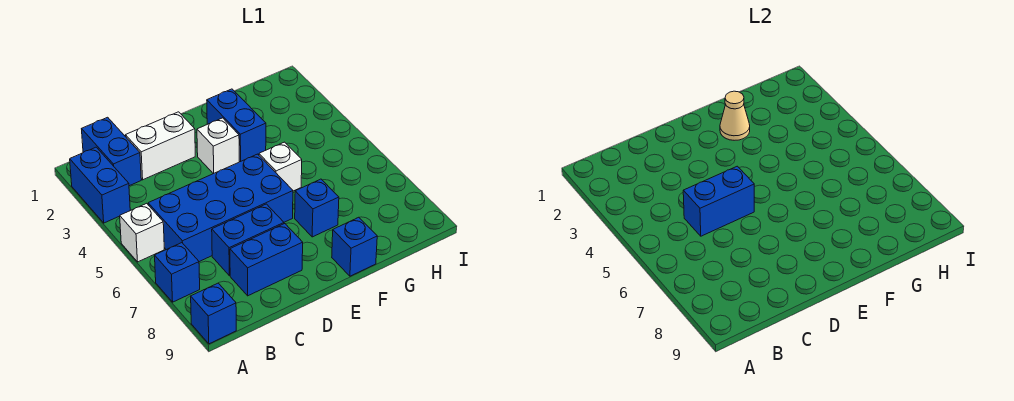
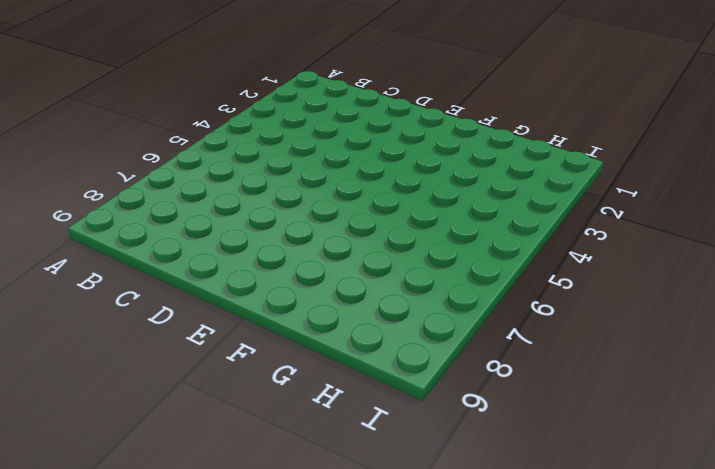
none -> blue brick A2:A3 level 1
none -> white brick A5 level 1
none -> blue brick A7 level 1

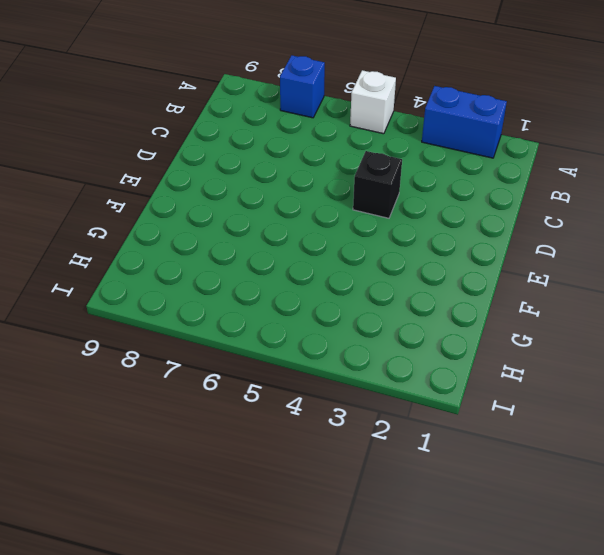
black brick D4 level 1 -> none
none -> blue brick A9 level 1
none -> blue brick B1:B2 level 1
none -> blue brick B5:E6 level 1

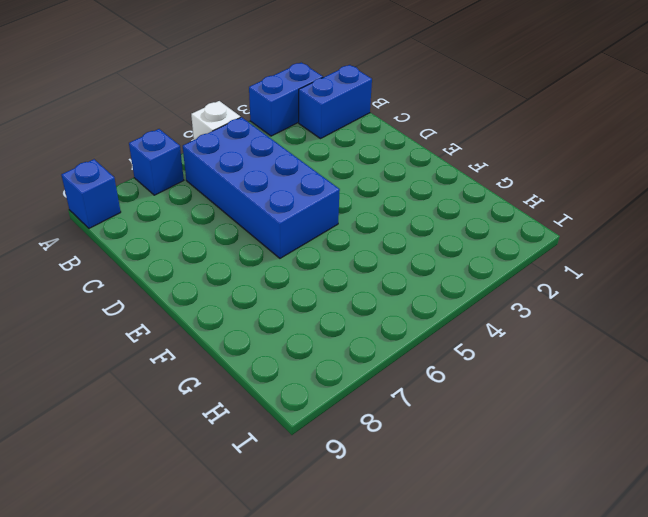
none -> white brick C2:D2 level 1
none -> blue brick C7:D7 level 1
none -> blue brick C8:D8 level 1

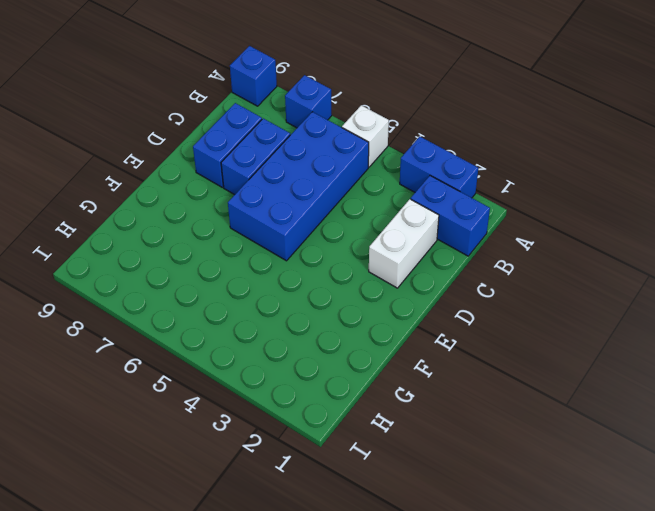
none -> white brick E3 level 1
none -> blue brick F2:F3 level 1
none -> white brick F5 level 1

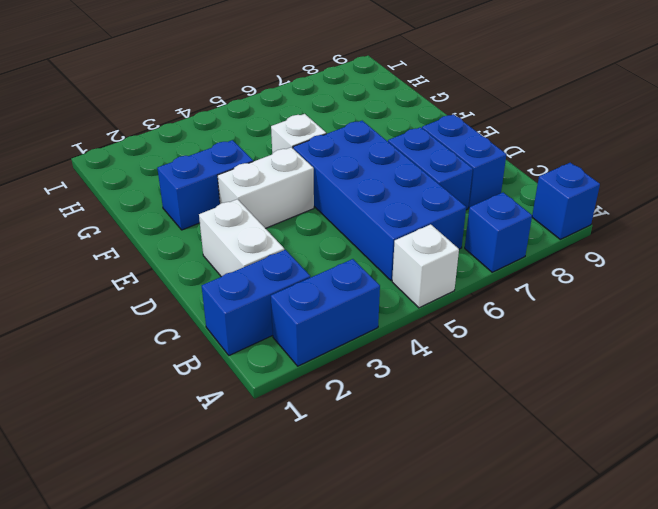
white brick E3:E4 level 1 -> white brick E3 level 1
none -> blue brick F7 level 1
none -> blue brick F9 level 1
none -> blue brick C5:D5 level 2

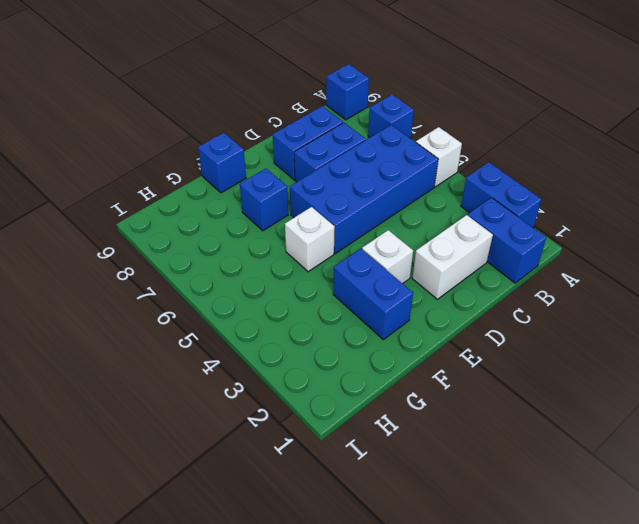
none -> blue brick C5:D5 level 2
none -> tan cone F2 level 2

